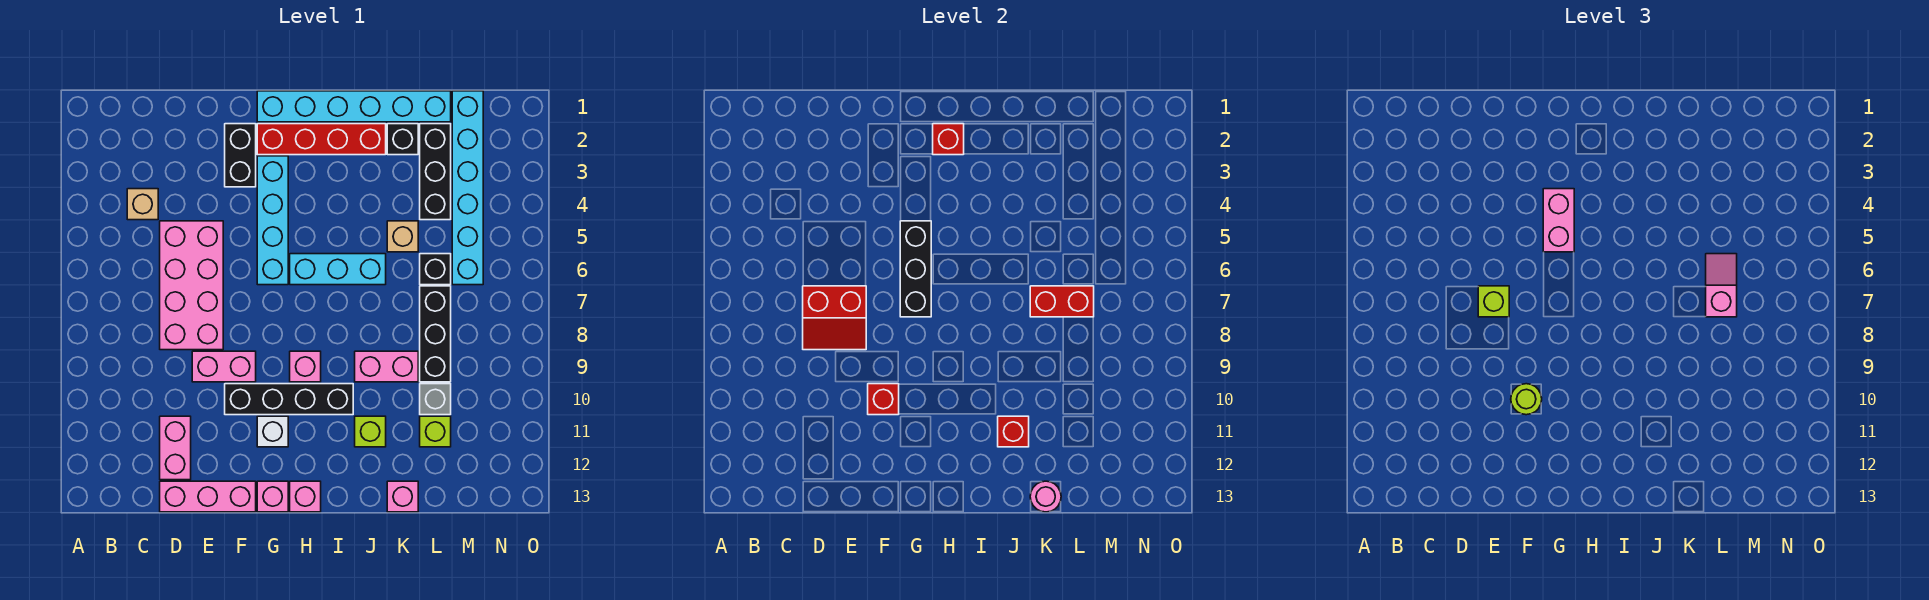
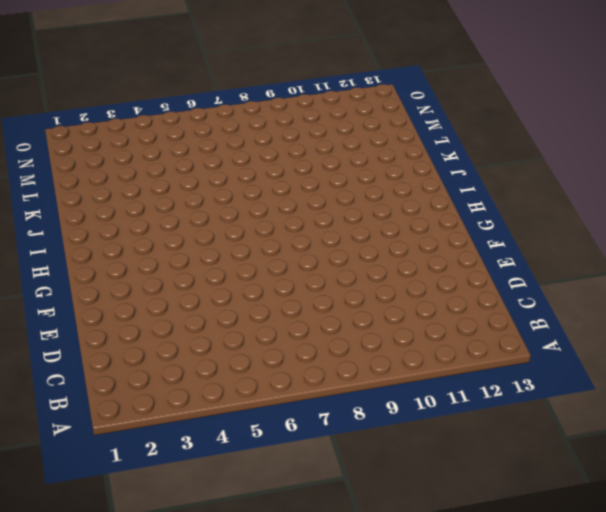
none -> tan brick C4 level 1
none -> pink brick D5:E8 level 1
none -> pink brick D11:D12 level 1
none -> pink brick D13:F13 level 1

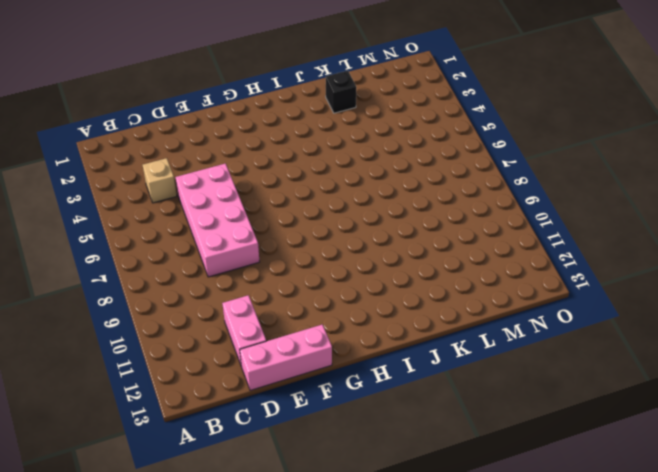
none -> pink brick E9:F9 level 1
none -> black brick F2:F3 level 1
none -> black brick F10:I10 level 1
none -> cyan brick G1:L1 level 1

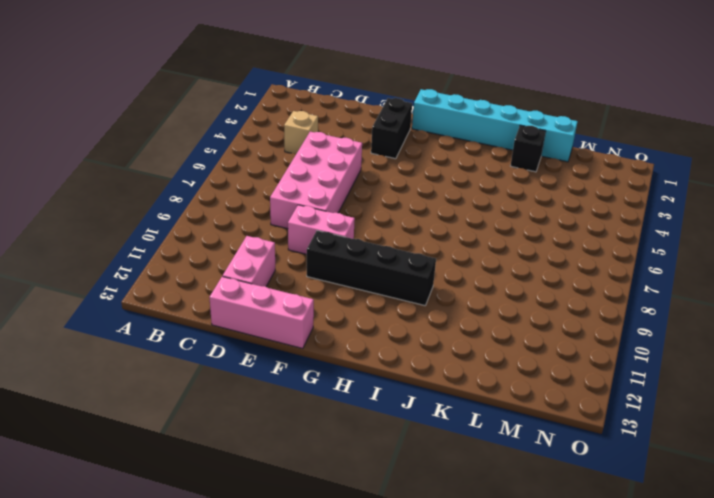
none -> red brick G2:J2 level 1
none -> cyan brick G3:G6 level 1
none -> white brick G11 level 1
none -> pink brick G13 level 1

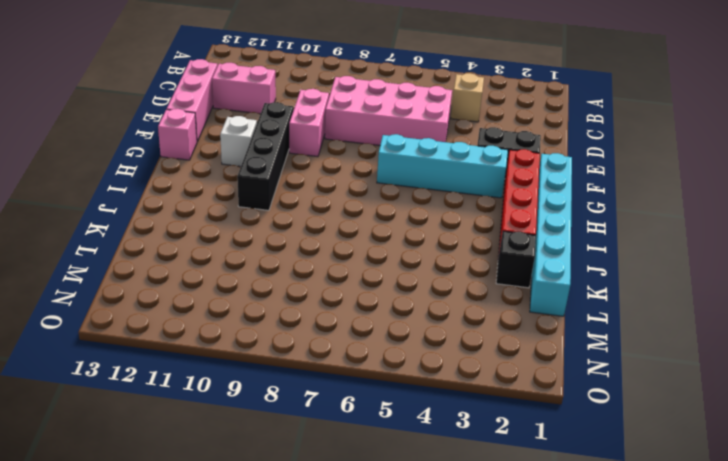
none -> cyan brick H6:J6 level 1
none -> pink brick H9 level 1
none -> pink brick H13 level 1
none -> pink brick J9:K9 level 1

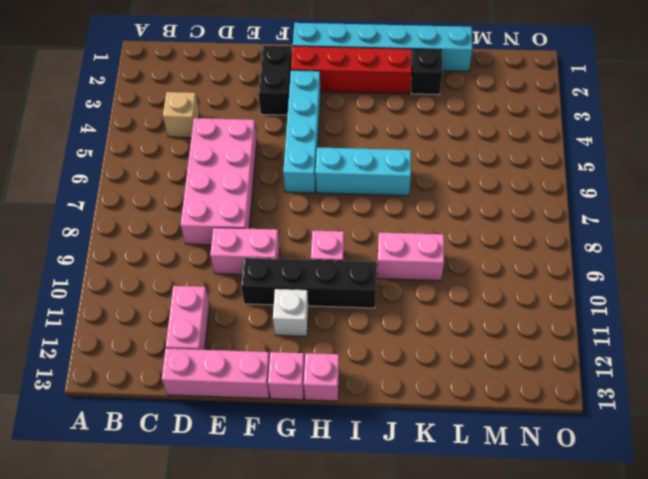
none -> lime brick J11 level 1
none -> tan brick K5 level 1
none -> pink brick K13 level 1
none -> black brick L2:L4 level 1

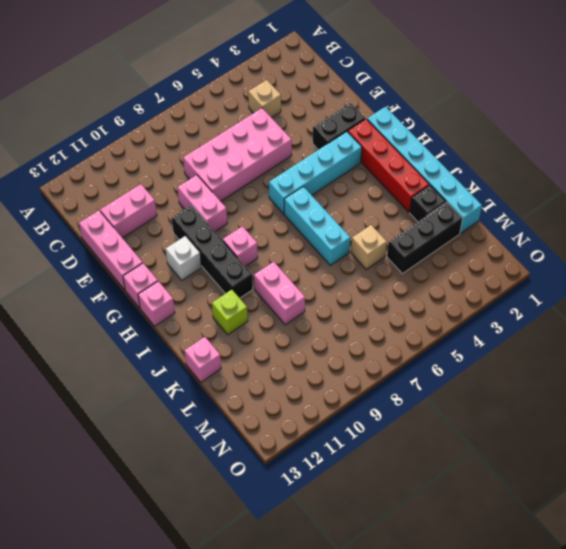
none -> black brick L6 level 1
none -> black brick L7:L9 level 1
none -> grey brick L10 level 1
none -> lime brick L11 level 1

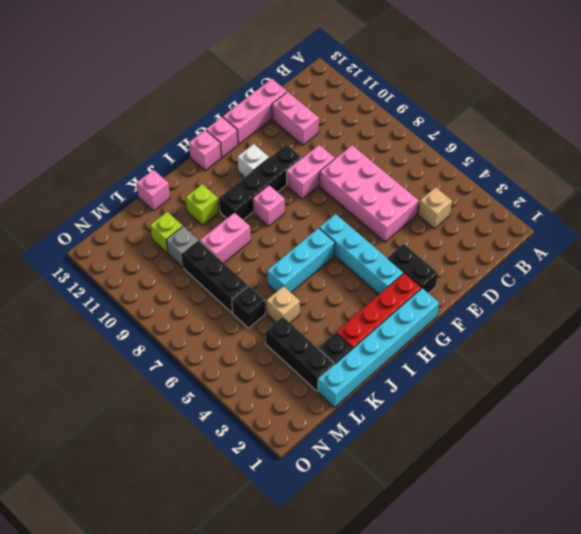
none -> cyan brick M1:M6 level 1
none -> red slope D7:E8 level 2 top 7
none -> red brick F10 level 2
none -> black brick G5:G7 level 2

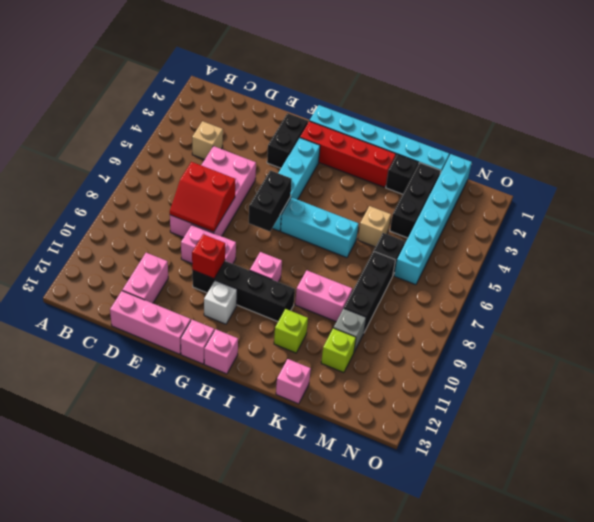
black brick G6:G7 level 2 -> black brick G5:G7 level 2
none -> red brick H2 level 2
none -> red brick J11 level 2
none -> red brick K7:L7 level 2
none -> pink round brick K13 level 2

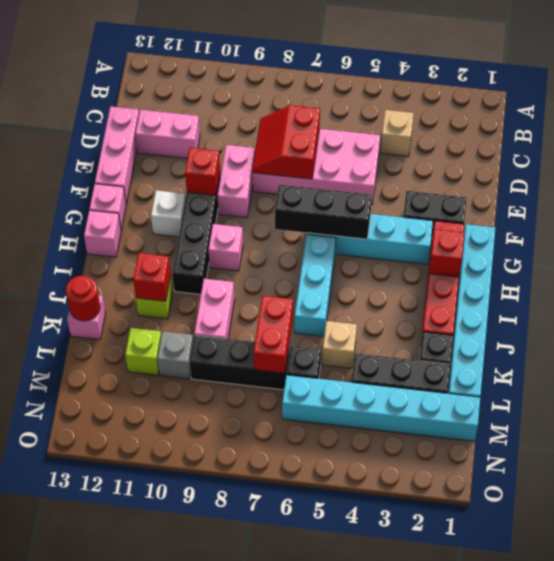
red round brick K13 level 2 -> pink round brick K13 level 2
none -> lime brick E7 level 3
none -> lime round brick F10 level 3
none -> pink brick G4:G5 level 3
none -> pink slope L6:L7 level 3 top 7

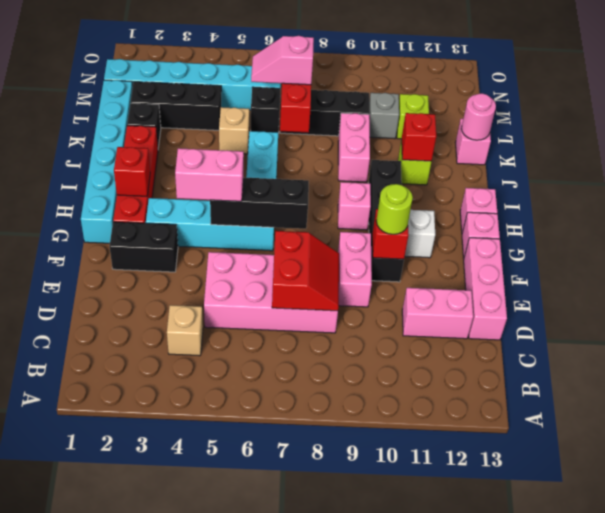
none -> lime brick E7 level 3

